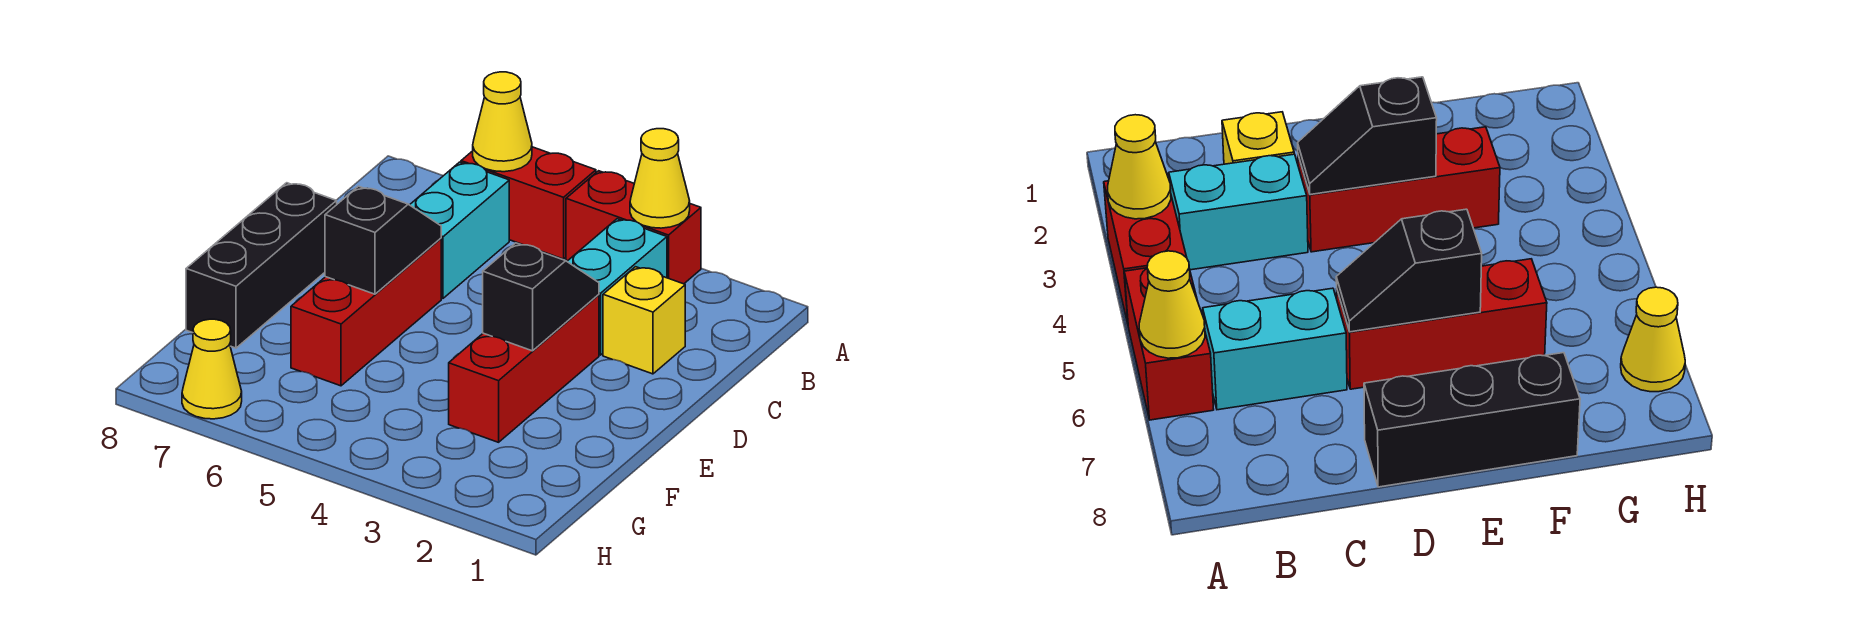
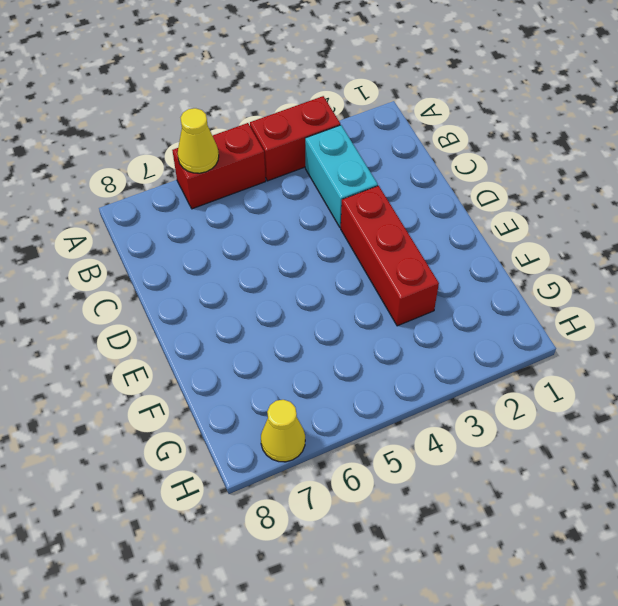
none -> cyan brick B6:C6 level 1
none -> yellow brick C2 level 1
none -> red brick D6:F6 level 1

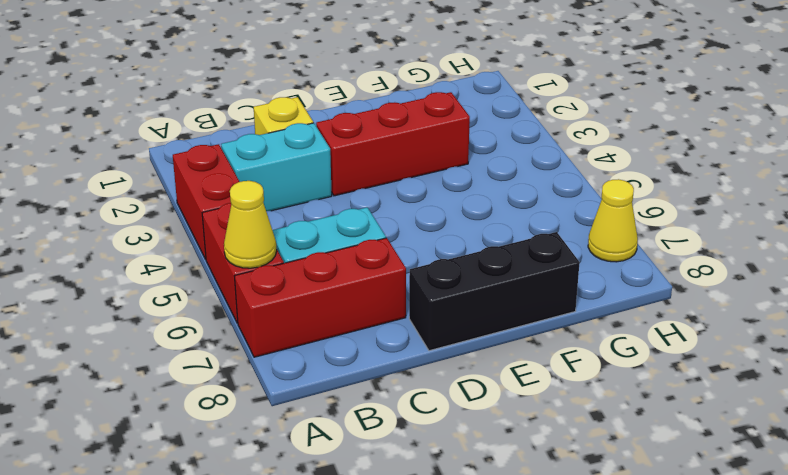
red brick A7:C7 level 1 -> red brick D6:F6 level 1
none -> yellow cone A3 level 2
none -> black slope D3:E3 level 2 top E
none -> black slope D6:E6 level 2 top E

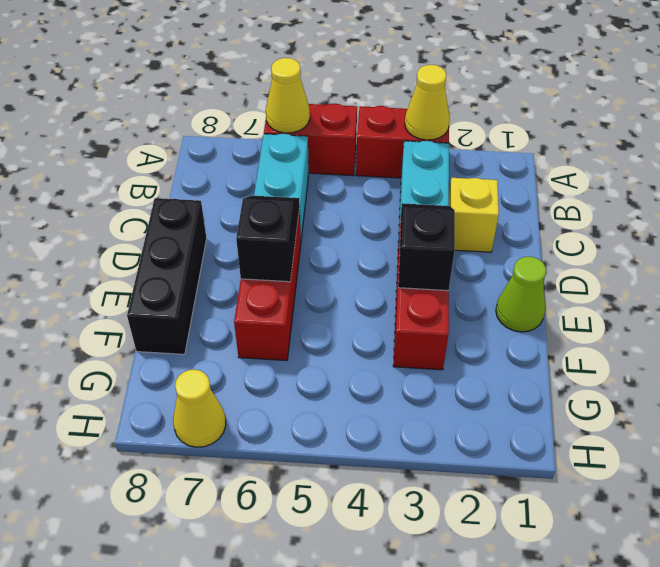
lime cone E1 level 1 -> none

